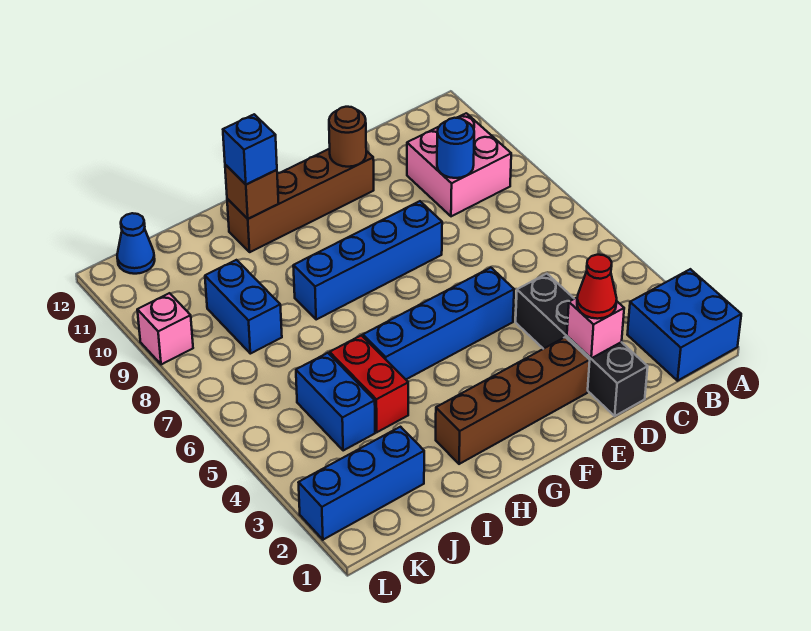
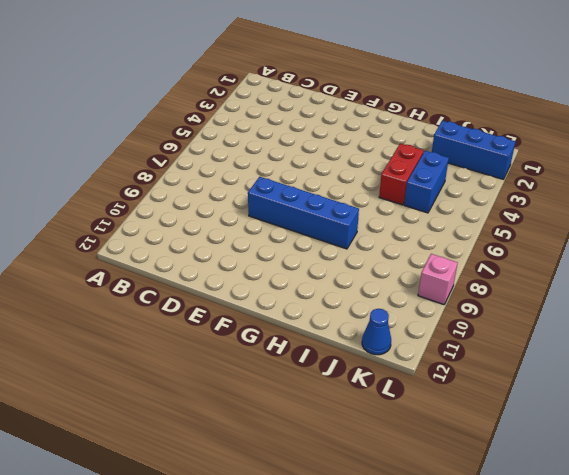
none -> blue brick A1:B2 level 1
none -> pink brick B9:C10 level 1
none -> black brick D1:D4 level 1

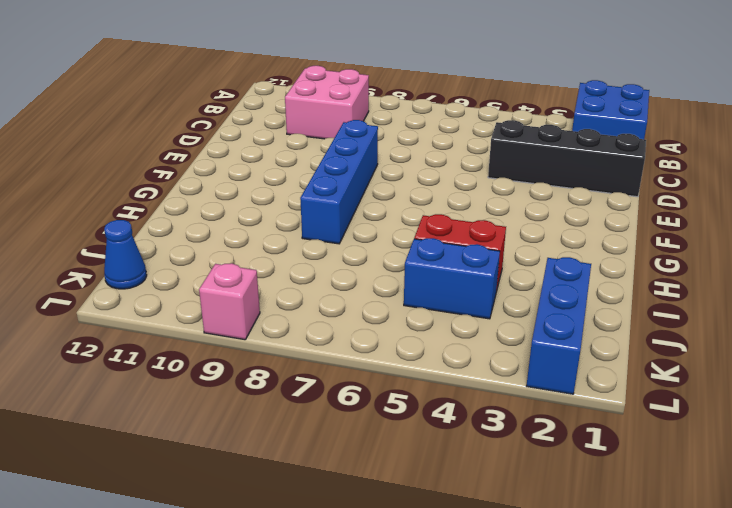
none -> brown brick E2:H2 level 1
none -> blue brick E5:H5 level 1
none -> brown brick E11:H11 level 1

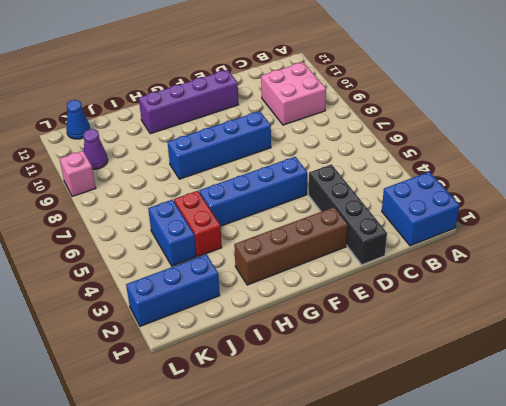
purple brick E11:H11 level 1 -> brown brick E11:H11 level 1
purple cone K10 level 1 -> none
none -> blue brick J8:J9 level 1
none -> blue round brick C9 level 2
none -> pink brick D2 level 2

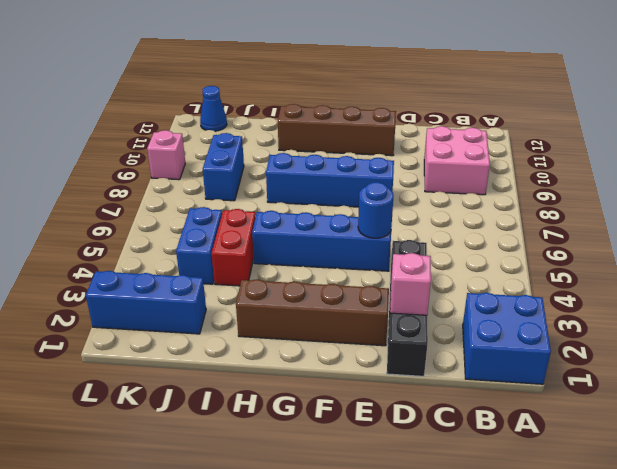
blue round brick E5 level 2 -> blue round brick C9 level 2
none -> brown round brick E11 level 2
none -> brown brick H11 level 2
none -> red cone D2 level 3

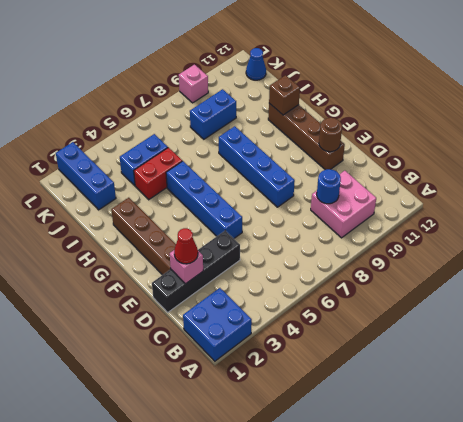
none -> blue brick H11 level 3

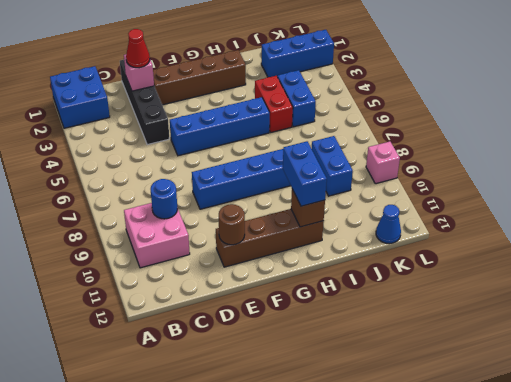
blue brick H10:H11 level 3 -> blue brick H11 level 3

